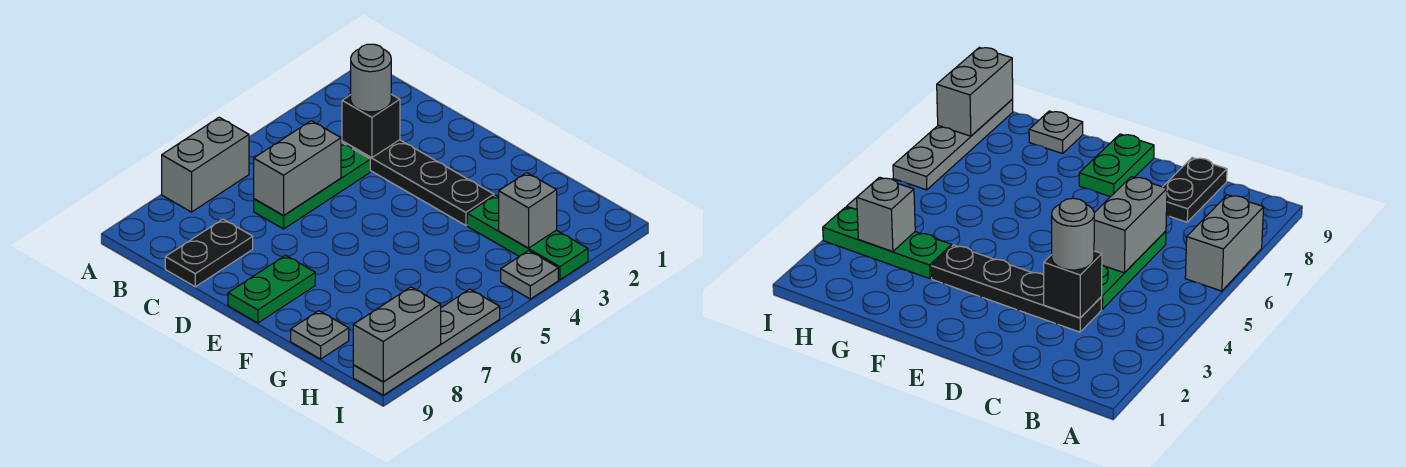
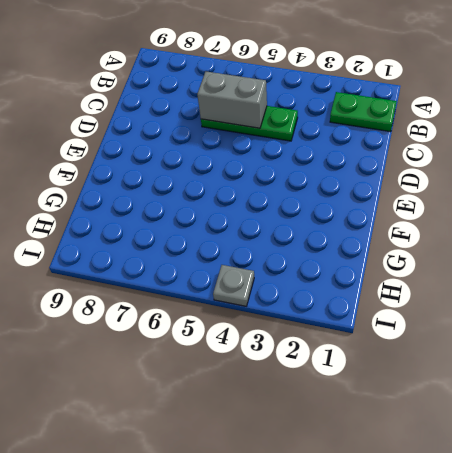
green plate B1:B2 level 1 -> green plate E8:E9 level 1
none -> grey brick A6:A7 level 1
none -> black plate C3:F3 level 1
none -> black plate C8:C9 level 1

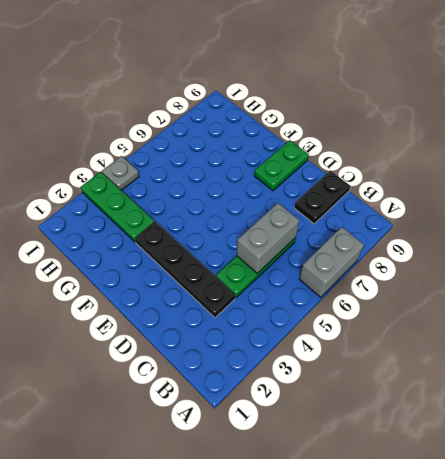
none -> grey plate G9 level 1
none -> grey plate I6:I9 level 1
none -> black brick C3 level 2

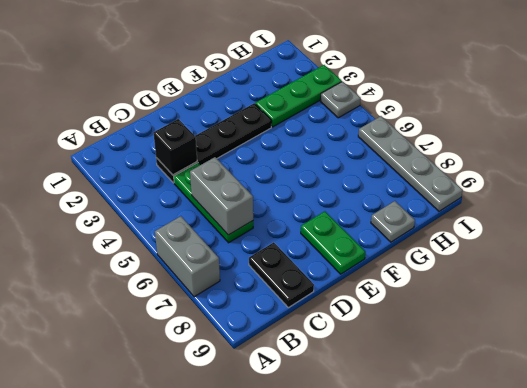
none -> grey brick H3 level 2
none -> grey brick I8:I9 level 2
none -> grey round brick C3 level 3

